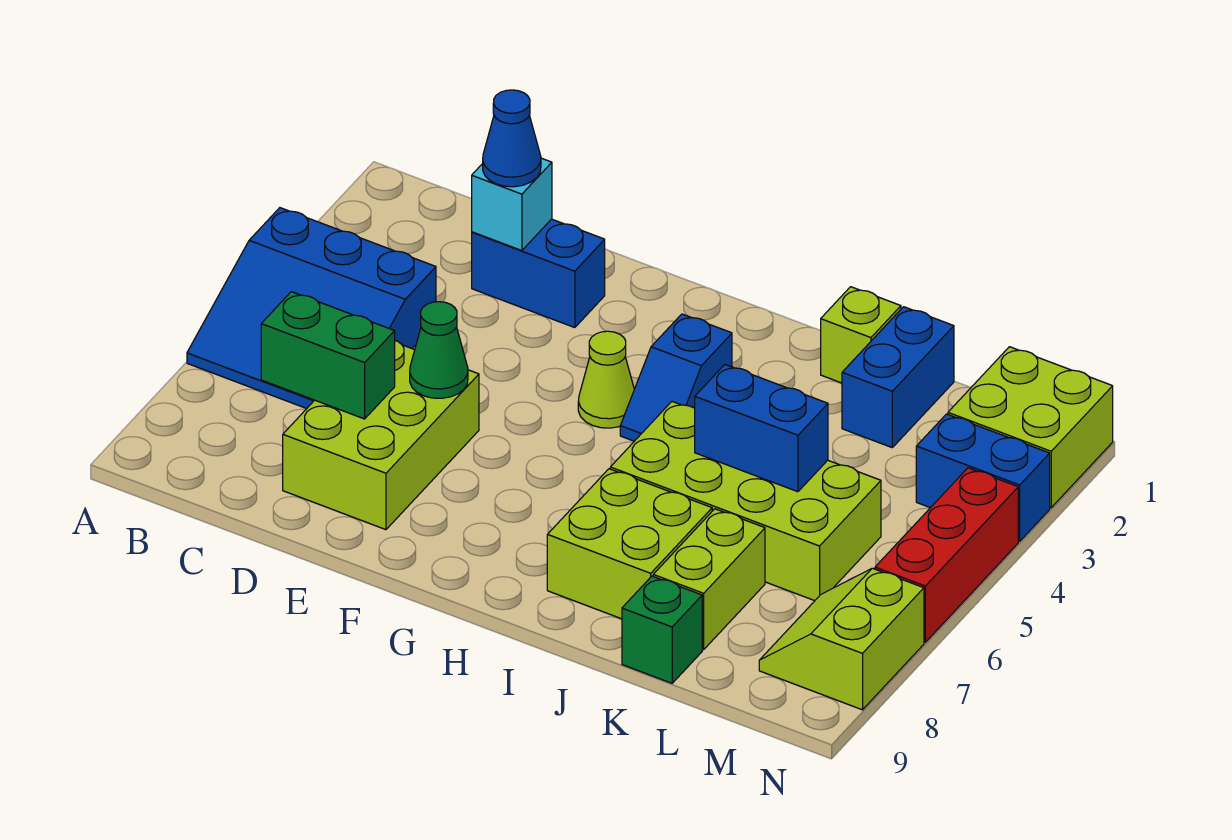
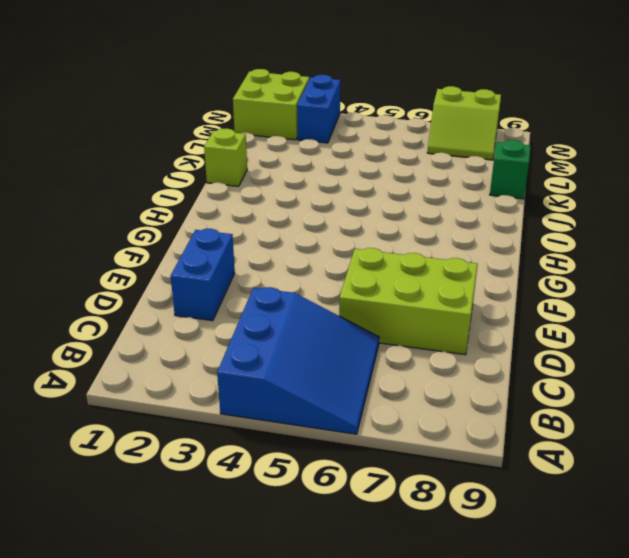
none -> lime cone G4 level 1
none -> blue slope H3:H4 level 1 top 3
none -> lime brick I5:L6 level 1

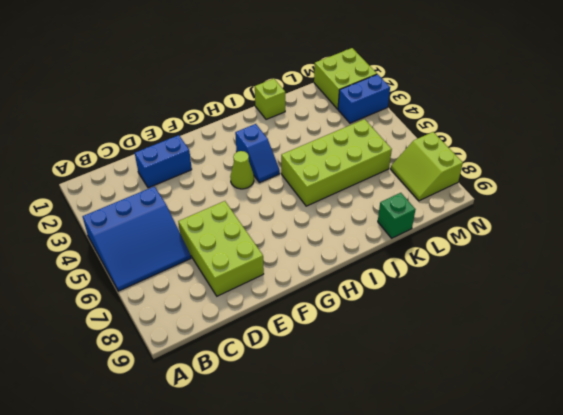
none -> lime brick I7:J8 level 1
none -> blue brick K1:K2 level 1
none -> lime brick K7:K8 level 1

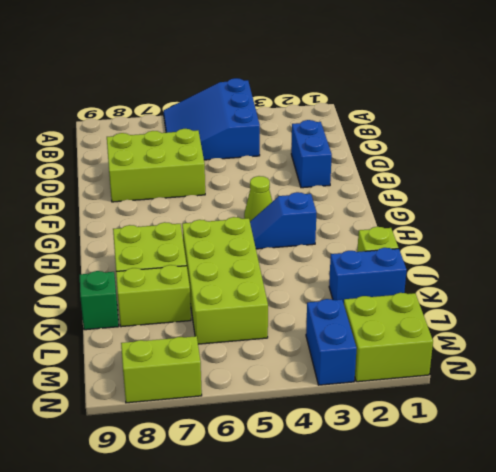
none -> red brick N4:N6 level 1
none -> green brick C7:D7 level 2
none -> cyan brick D2 level 2

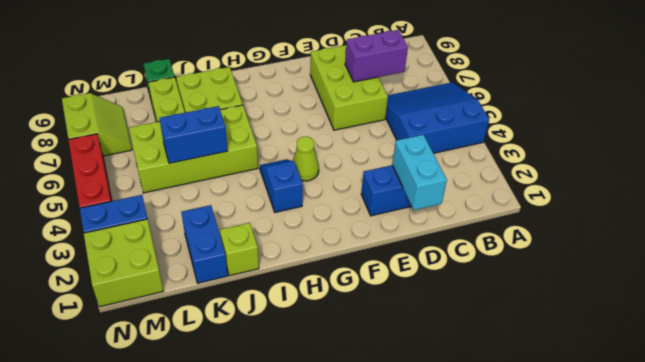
purple brick C7:D7 level 2 -> green brick C7:D7 level 2
cyan brick D1:D2 level 2 -> cyan brick D2 level 2
none -> green cone E6 level 2
none -> blue cone D2 level 3

